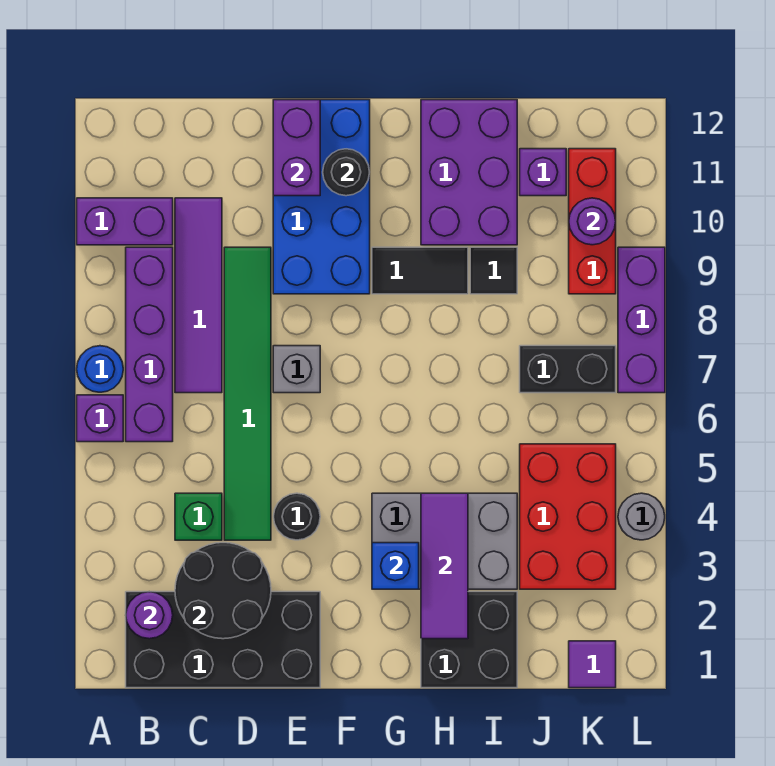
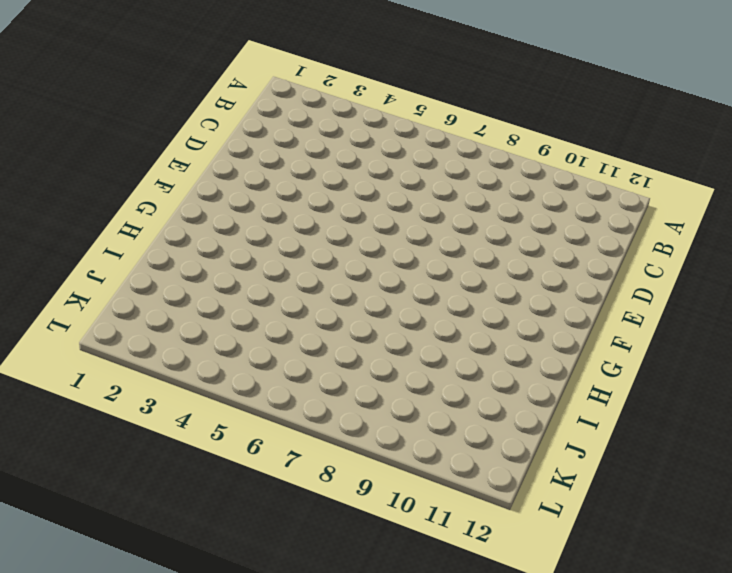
none -> purple brick A6 level 1
none -> blue round brick A7 level 1
none -> purple brick A10:B10 level 1
none -> black brick B1:E2 level 1

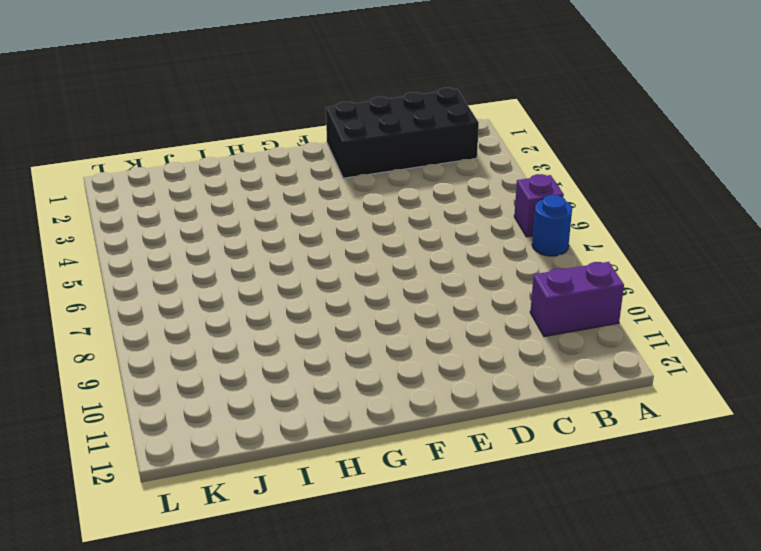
none -> purple brick B6:B9 level 1
none -> green brick C4 level 1
none -> purple tile C7:C10 level 1
none -> green tile D4:D9 level 1

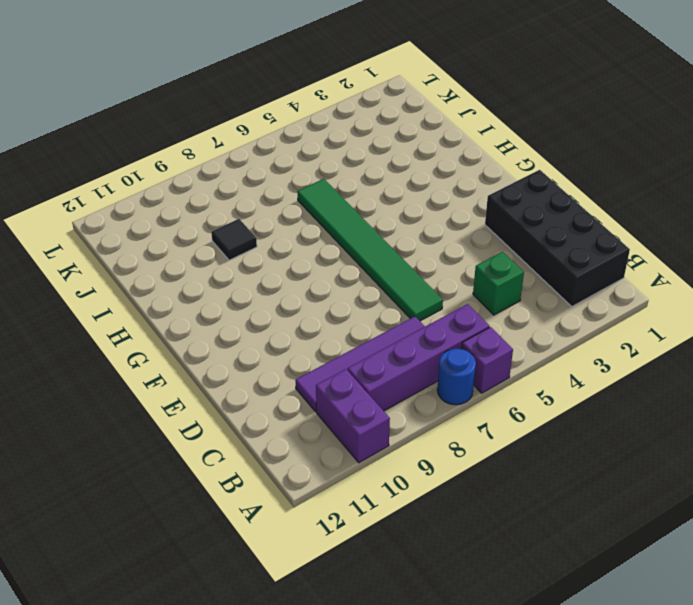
green tile D6:I6 level 1 -> green tile D4:D9 level 1
none -> black round brick E4 level 1
none -> grey brick E7 level 1
none -> blue brick E9:F12 level 1
none -> grey brick G3:I4 level 1

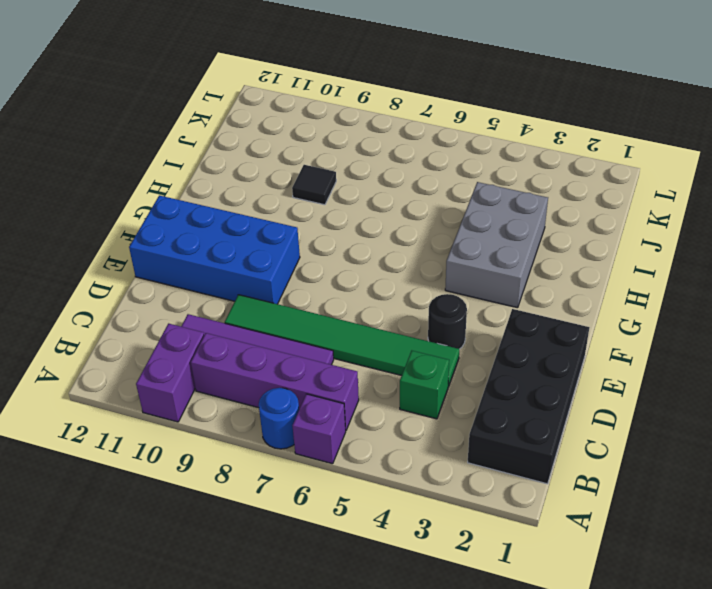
none -> grey brick E7 level 1
none -> black tile G9:H9 level 1
none -> black brick H1:I2 level 1
none -> purple brick H10:I12 level 1

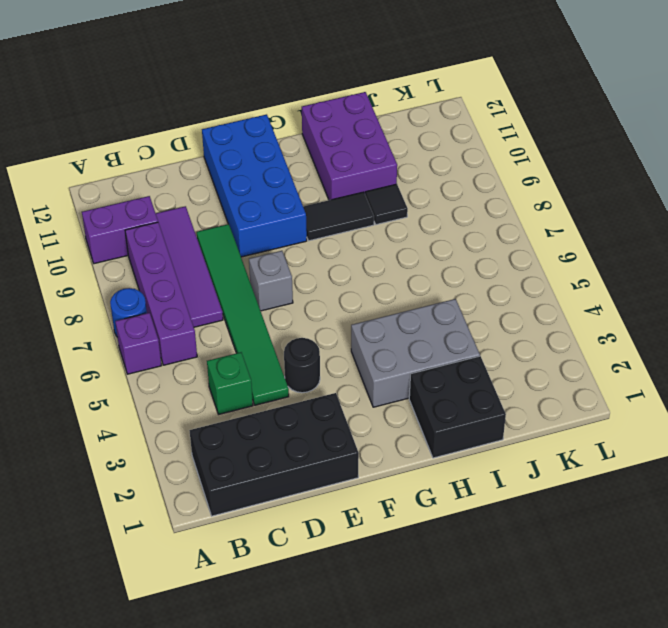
none -> red brick J3:K5 level 1
none -> black brick J7:K7 level 1
none -> purple brick J11 level 1
none -> purple tile K1 level 1

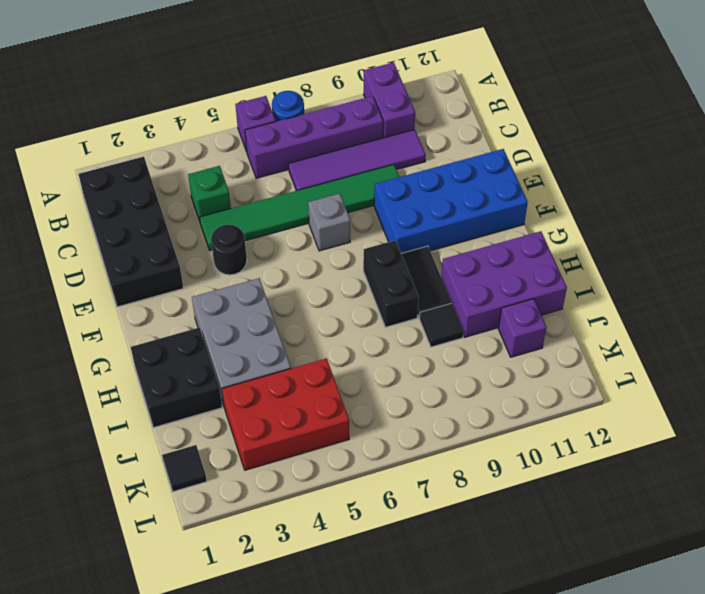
black brick G8:H8 level 1 -> black brick J7:K7 level 1
black tile K1 level 1 -> purple tile K1 level 1
none -> red brick K9:K11 level 1
none -> grey round brick L4 level 1
none -> purple brick L7:L9 level 1
none -> purple round brick B2 level 2

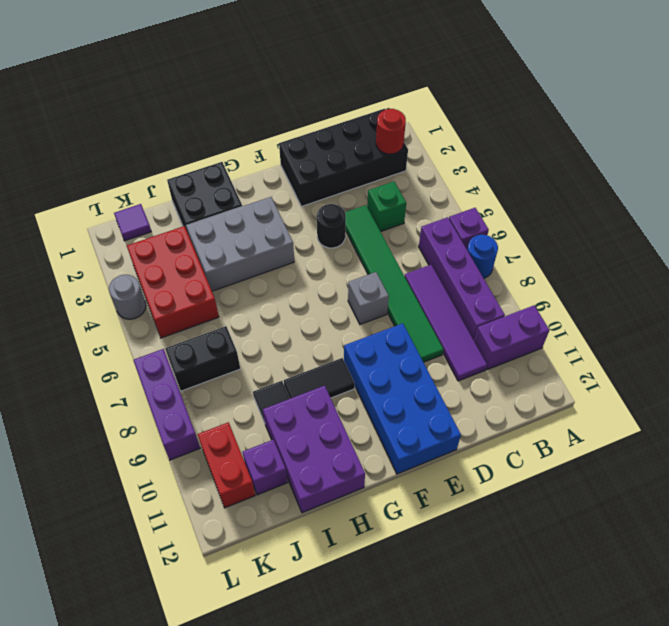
red round brick B2 level 2 -> purple round brick B2 level 2
red brick K10:K11 level 1 -> red brick K9:K11 level 1
none -> black round brick C2:D3 level 2
none -> purple brick E11:E12 level 2
none -> black round brick F11 level 2
none -> blue brick G3 level 2

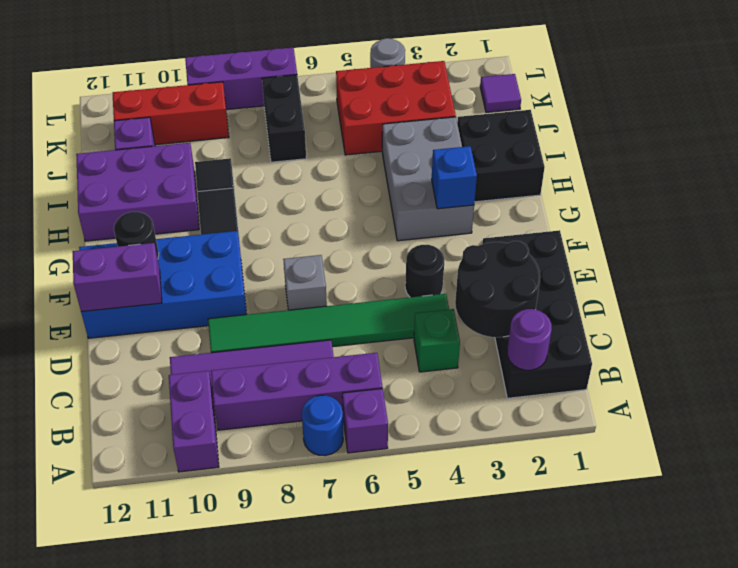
none -> purple tile H2:H4 level 2
none -> purple round brick K10 level 2

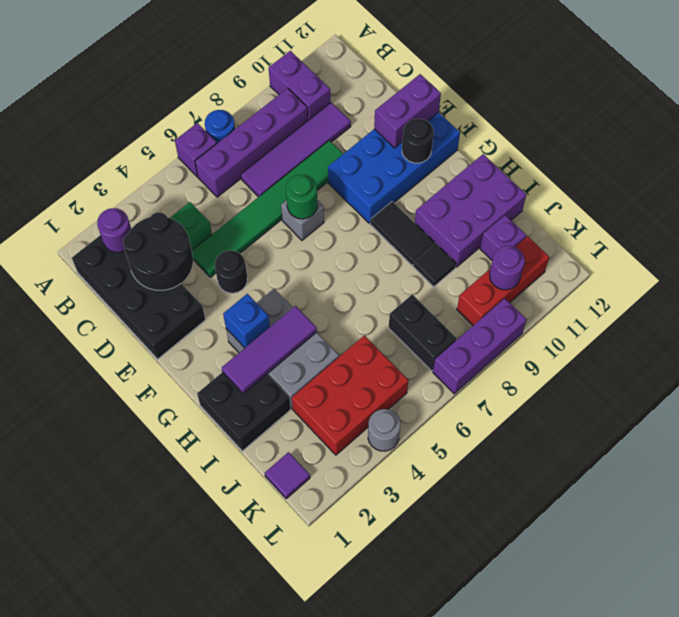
green round brick E7 level 2 -> none

